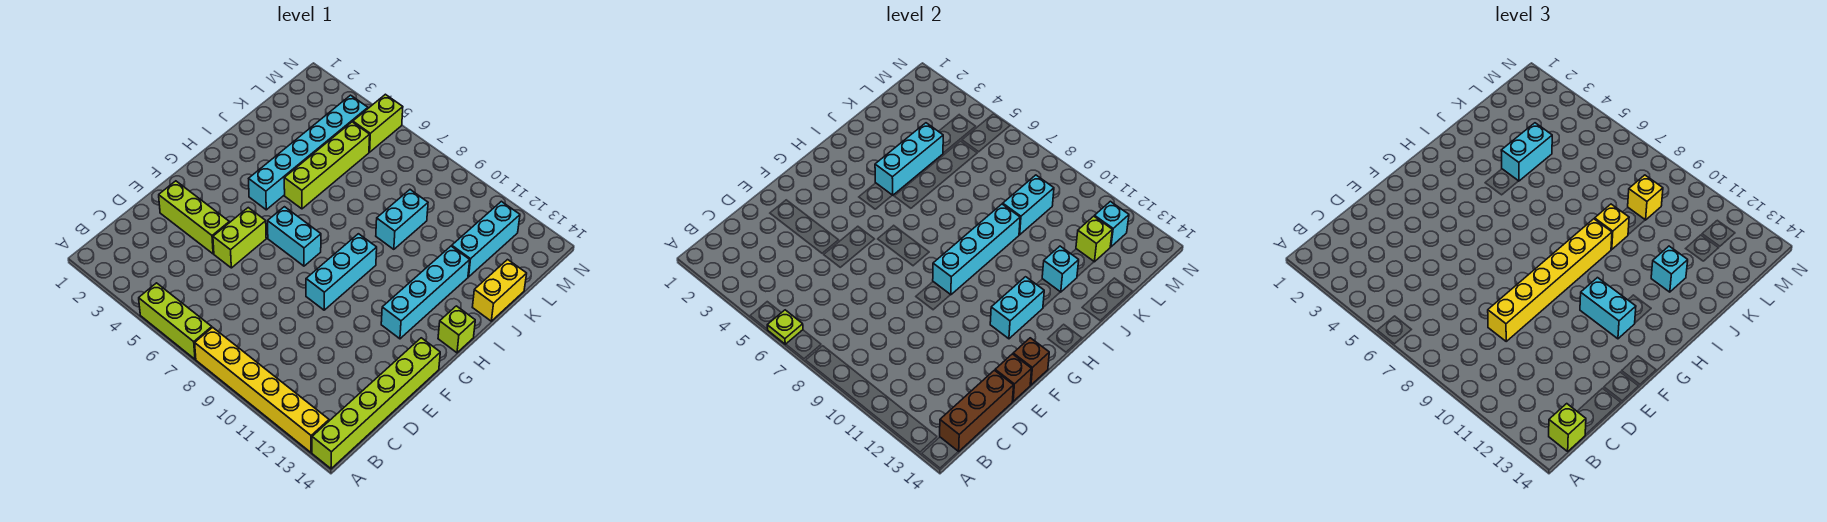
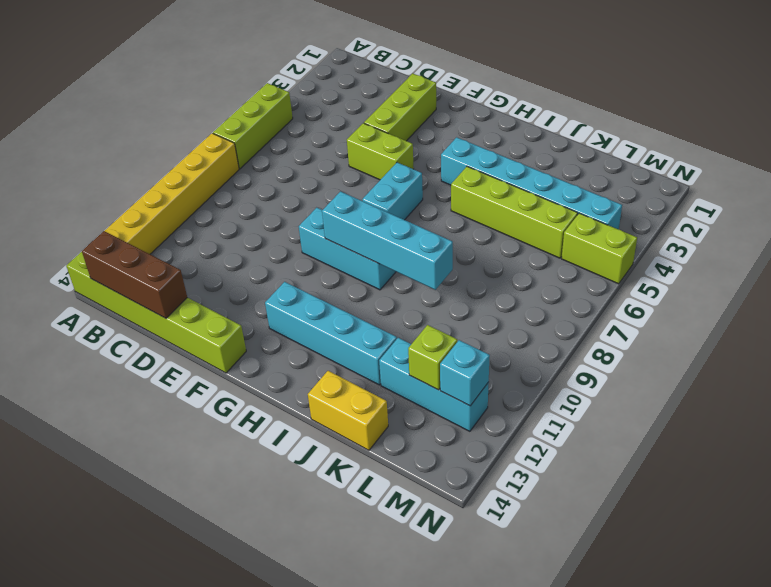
none -> lime brick H14 level 1
none -> cyan brick J9:K9 level 1
none -> lime plate A6 level 2
none -> brown brick E14 level 2

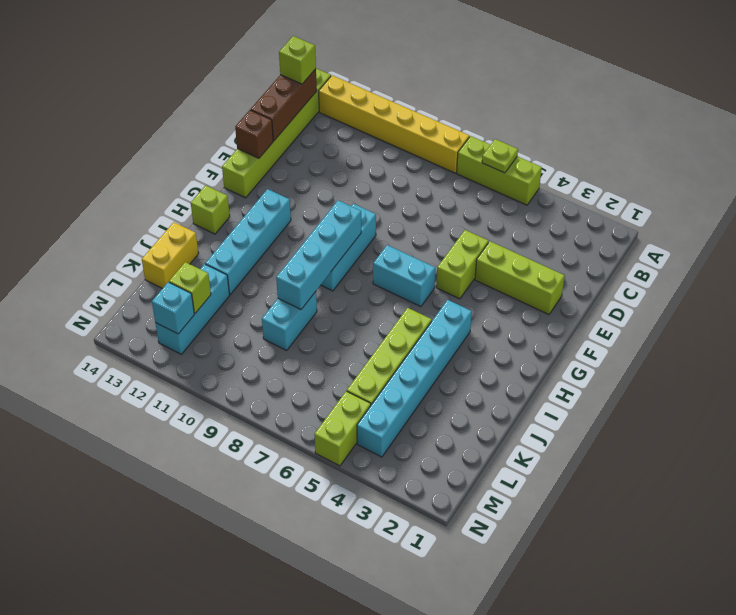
none -> brown brick F14 level 2
none -> cyan brick G12:H12 level 2
none -> cyan brick I4:K4 level 2
none -> cyan brick J12 level 2

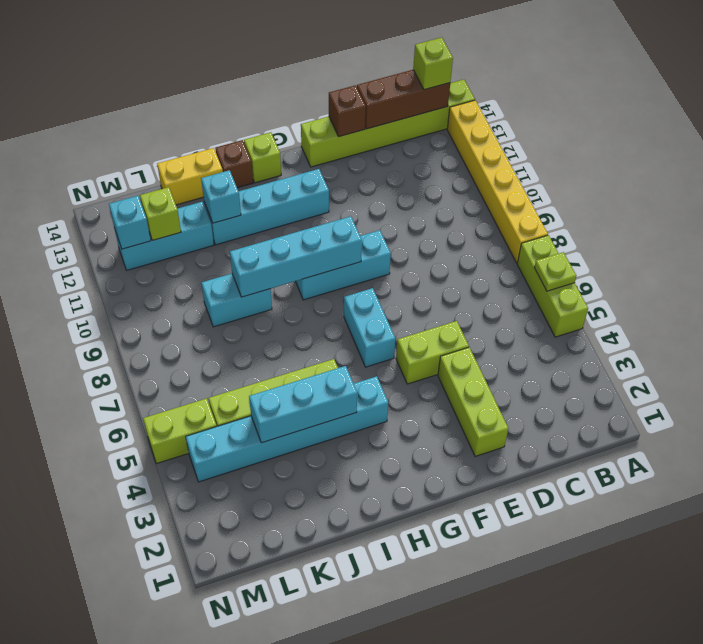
brown brick I14 level 1 -> brown brick F14 level 2
none -> cyan brick G12:H12 level 2
none -> cyan brick K9:L9 level 2
none -> yellow brick D9:I9 level 3
none -> cyan brick G11:G12 level 3

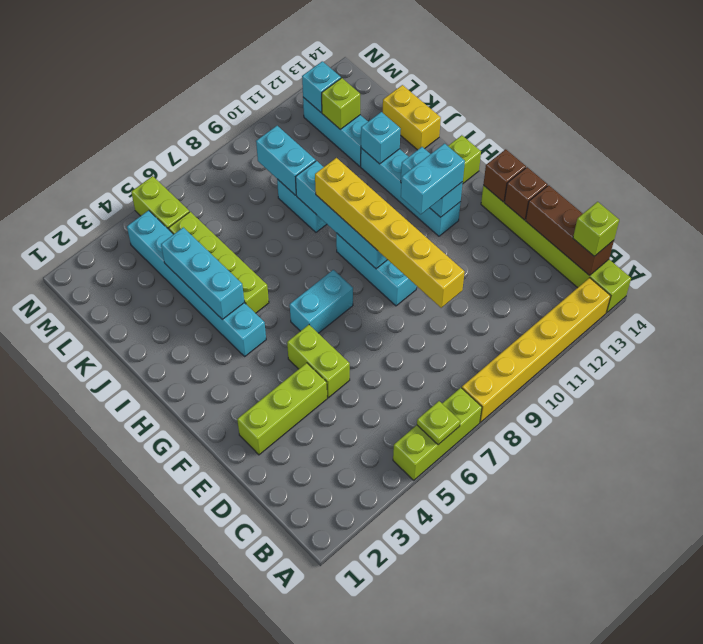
none -> cyan brick J4:K4 level 3
none -> yellow brick J9 level 3
none -> cyan brick J12 level 3
none -> yellow brick L9 level 3

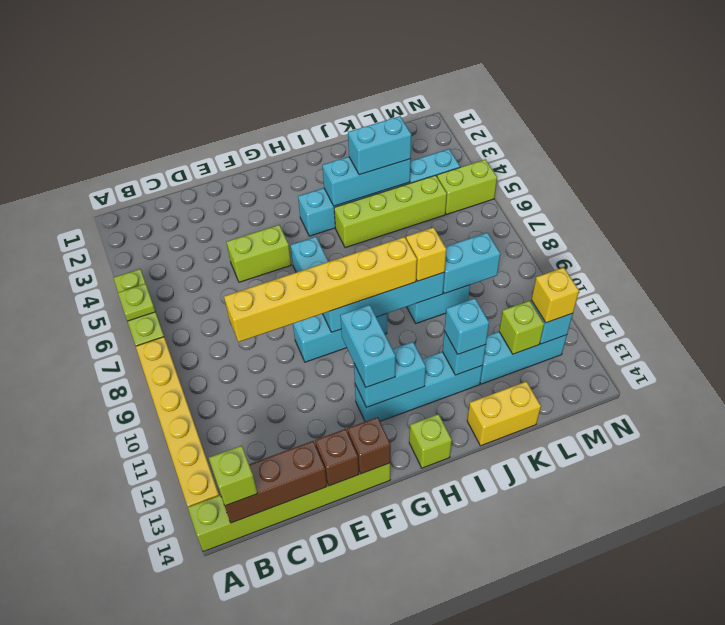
yellow brick M12 level 3 -> yellow brick L9 level 3
none -> lime brick E2:E4 level 1

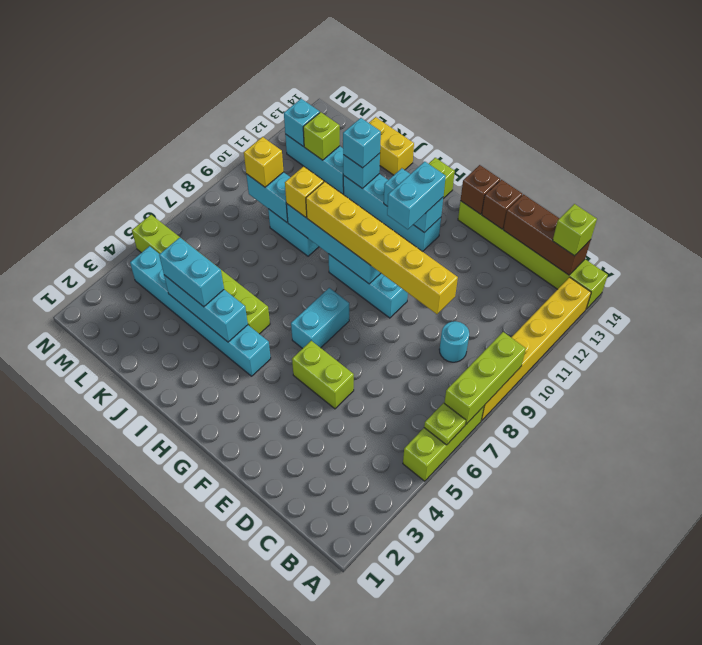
lime brick A7:A9 level 2 -> lime brick E2:E4 level 1
cyan round brick C9 level 1 -> none

